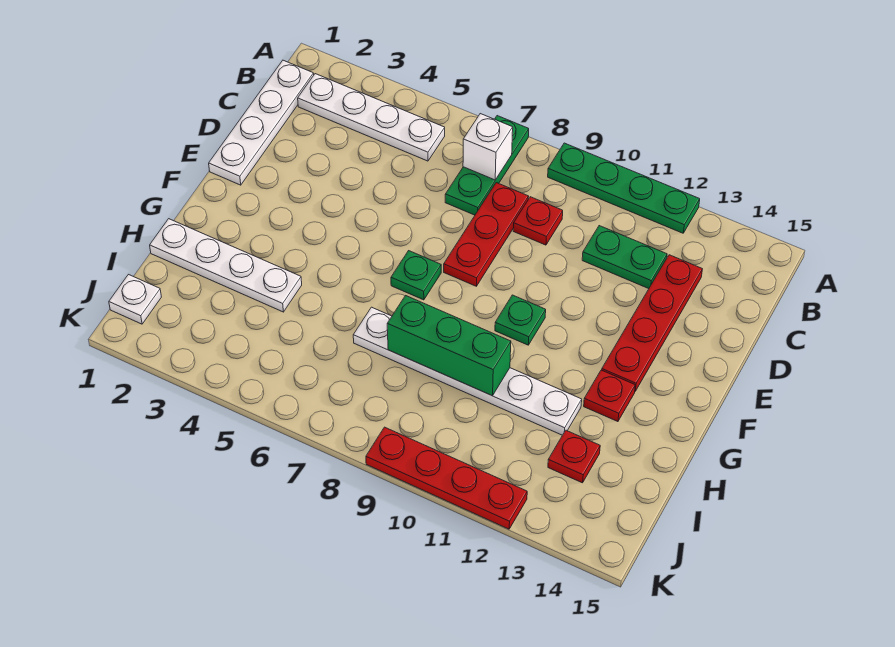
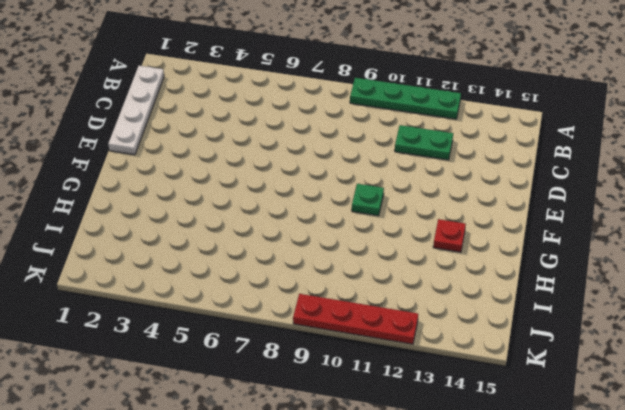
none -> green plate A7:C7 level 1
none -> white plate B2:B5 level 1
none -> red plate C8:E8 level 1

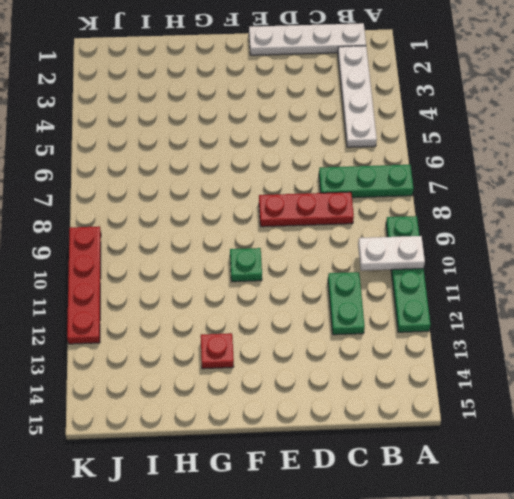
white plate A10:B10 level 2 -> none
none -> red plate C9 level 1
none -> red plate C13:F13 level 1
none -> green plate F7 level 1

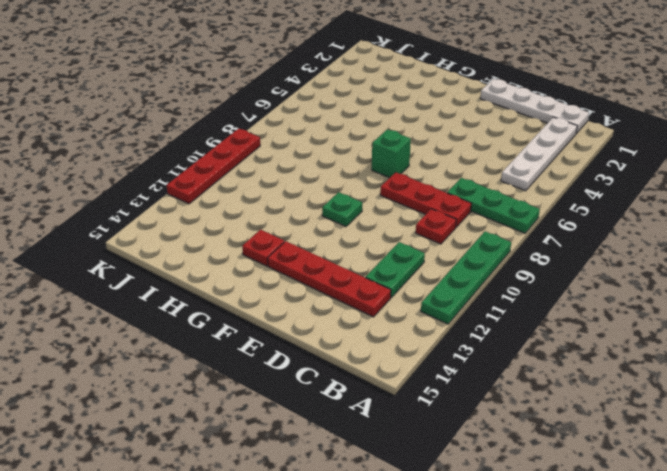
green brick F7 level 1 -> green plate F7 level 1
none -> white plate H1:H4 level 1
none -> white plate H7:H12 level 1
none -> red plate I13 level 1

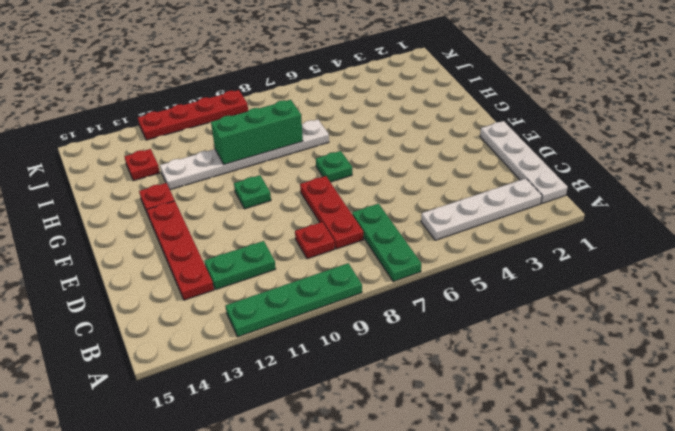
none -> white plate H1:H4 level 1
none -> white plate J1 level 1
none -> white brick B7 level 2

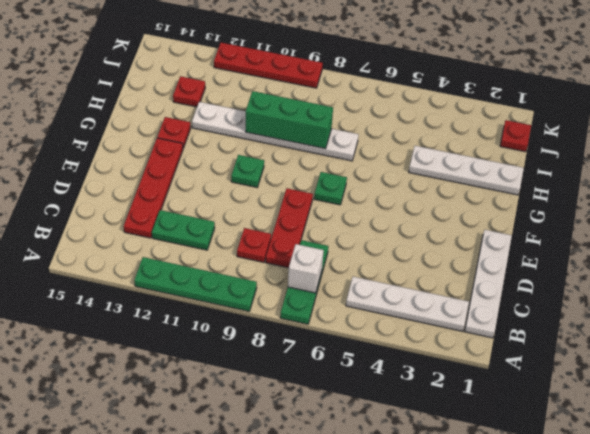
red plate J1 level 1 -> white plate J1 level 1

